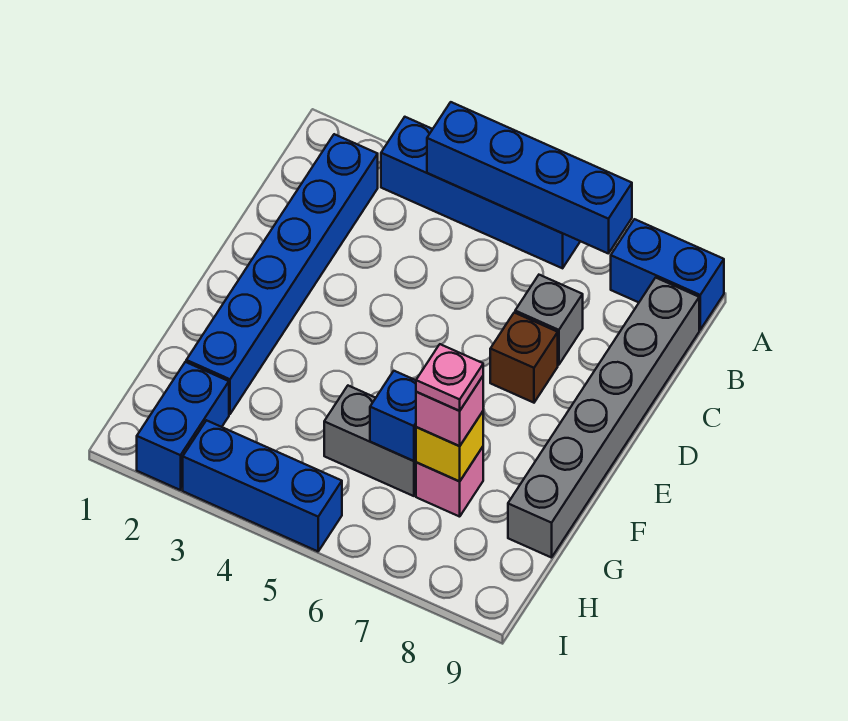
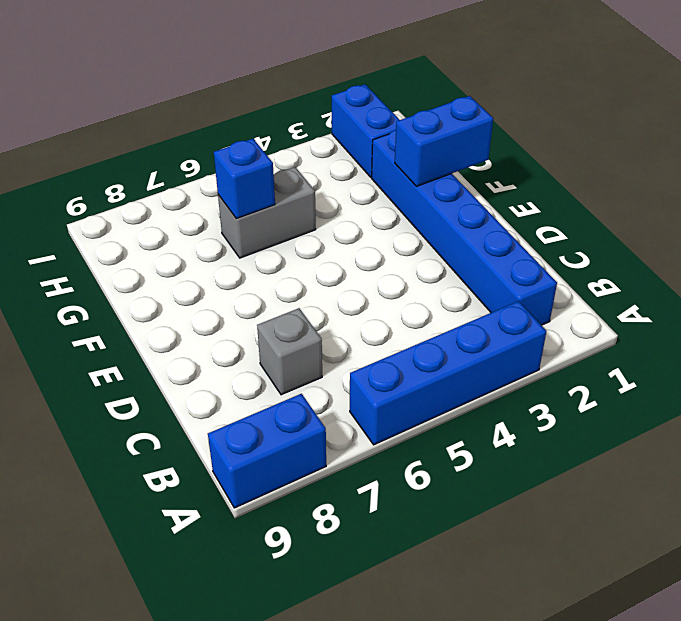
blue brick F1:F2 level 2 -> none
none -> grey brick B9:G9 level 1
none -> brown brick D7 level 1
none -> pink brick G7 level 1

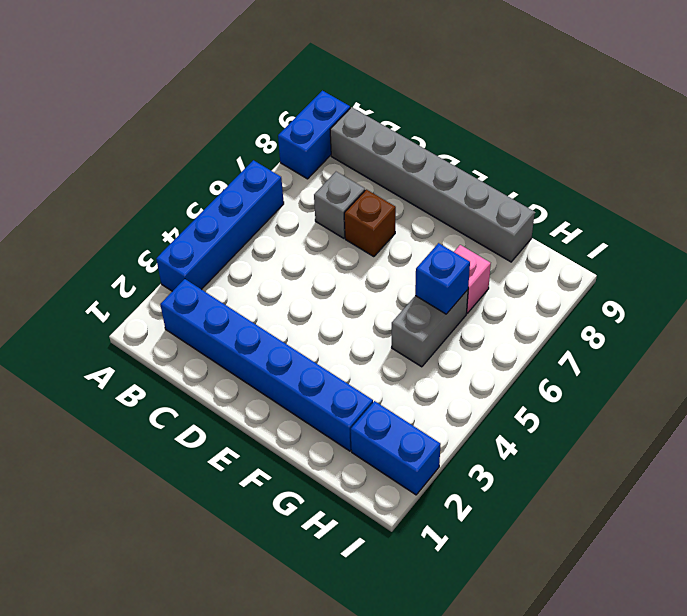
none -> blue brick I3:I5 level 1
none -> blue brick A4:A7 level 2
none -> yellow brick G7 level 2

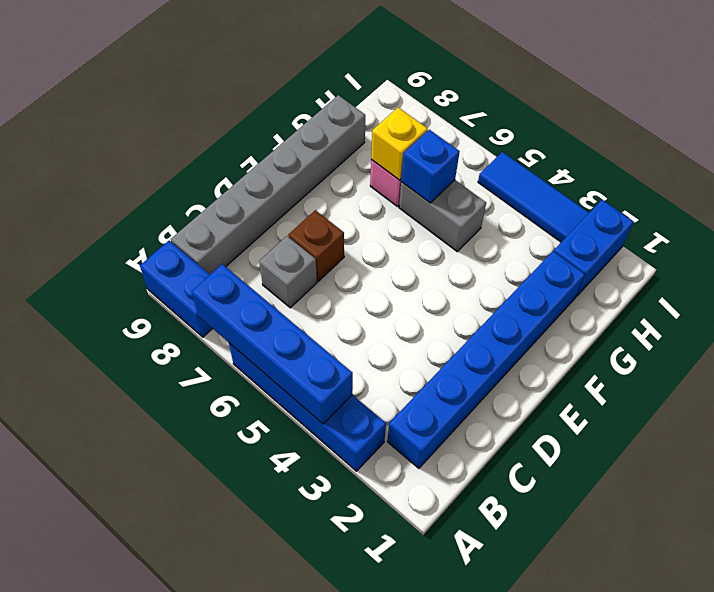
blue tile I3:I5 level 1 -> blue brick I3:I5 level 1
none -> pink brick G7 level 3
none -> pink plate G7 level 4

